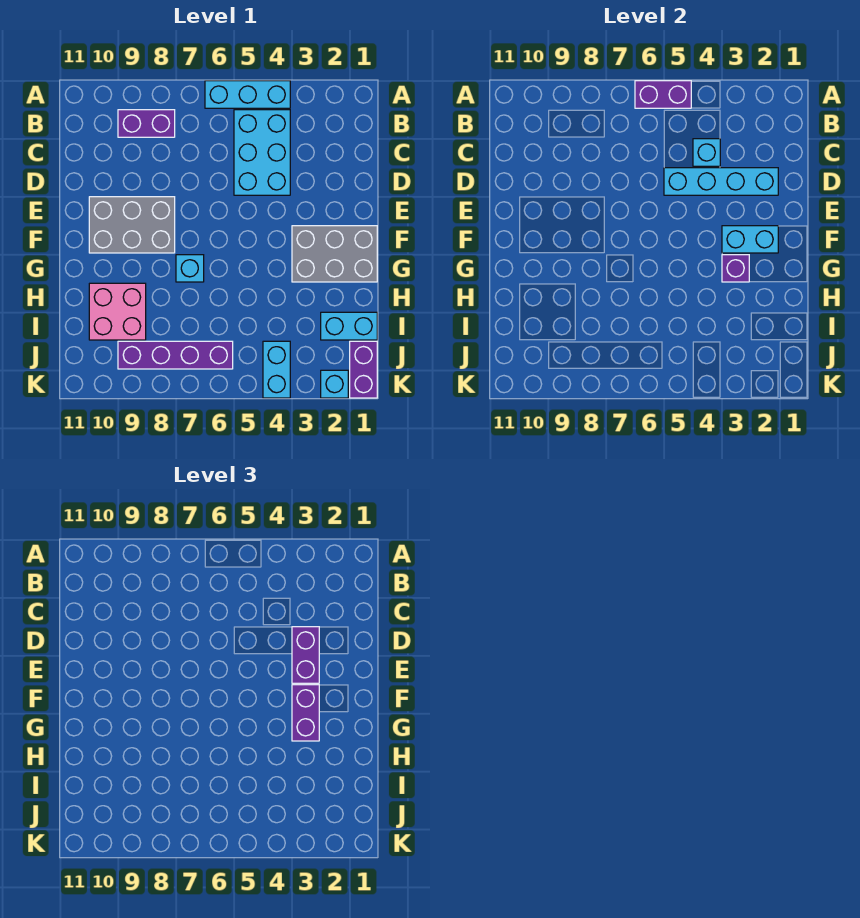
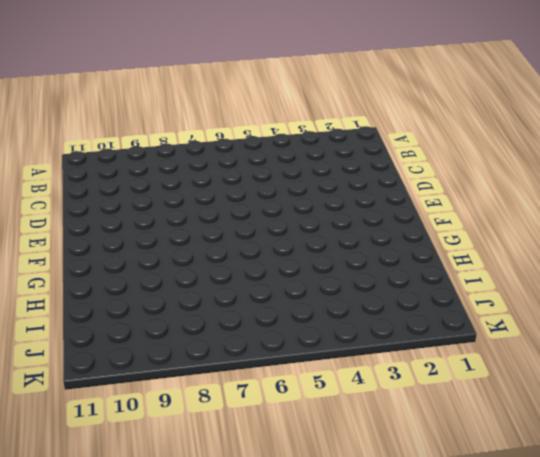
none -> cyan brick A4:A6 level 1
none -> cyan brick B4:D5 level 1
none -> purple brick B8:B9 level 1

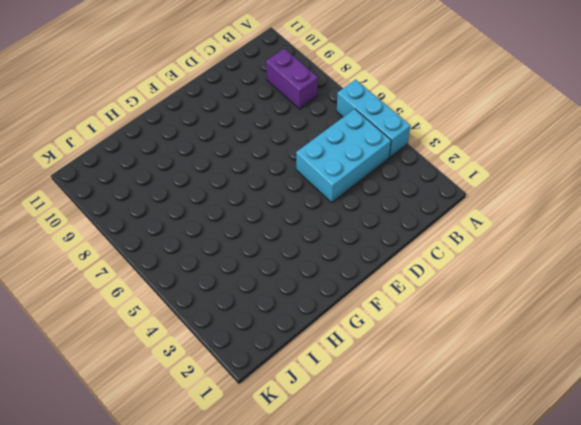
none -> grey brick E8:F10 level 1
none -> grey brick F1:G3 level 1
none -> cyan brick G7 level 1

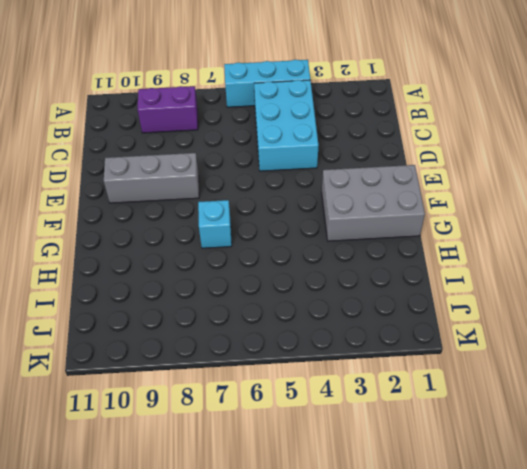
grey brick E8:E10 level 1 -> grey brick E8:F10 level 1
none -> pink brick H9:I10 level 1
none -> cyan brick I1:I2 level 1
none -> purple brick J1:K1 level 1

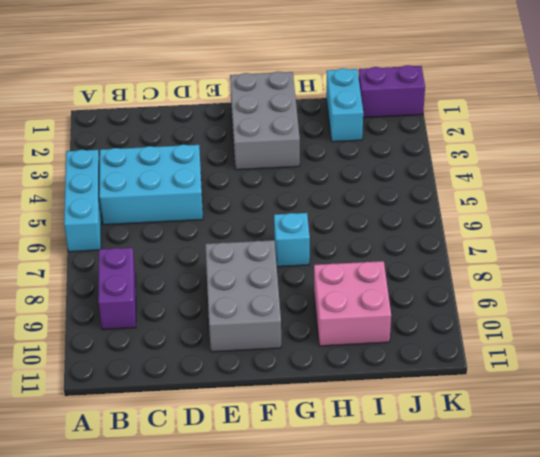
none -> cyan brick J4:K4 level 1
none -> purple brick J6:J9 level 1
none -> cyan brick K2 level 1

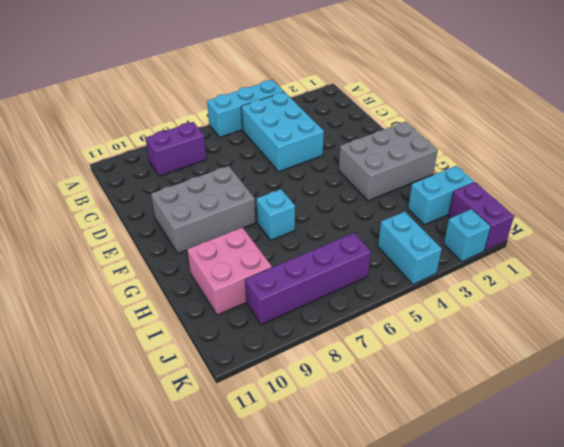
none -> purple brick A5:A6 level 2
none -> cyan brick C4 level 2
none -> cyan brick D2:D5 level 2

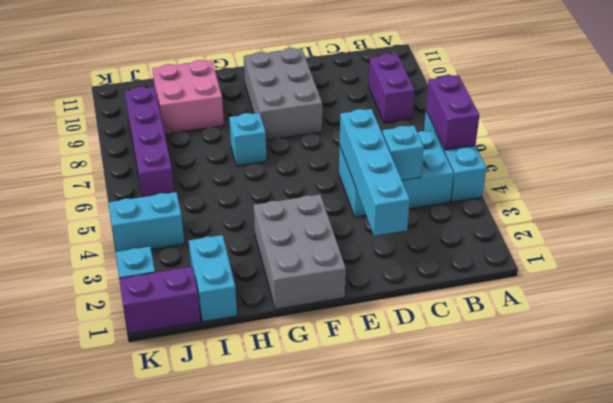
none -> cyan brick F2:F3 level 2
none -> purple brick G3 level 2
none -> purple brick D3:E3 level 3

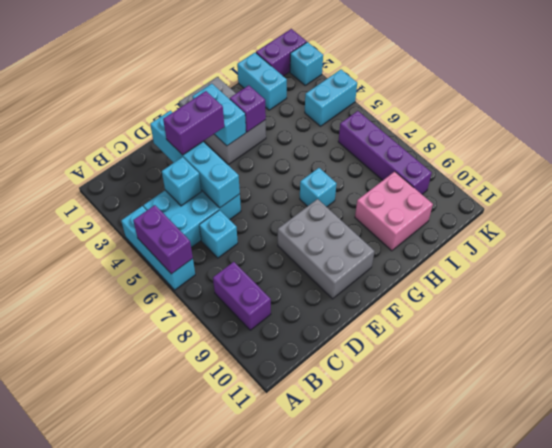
cyan brick C6 level 1 -> none
none -> purple brick F3:G3 level 3

